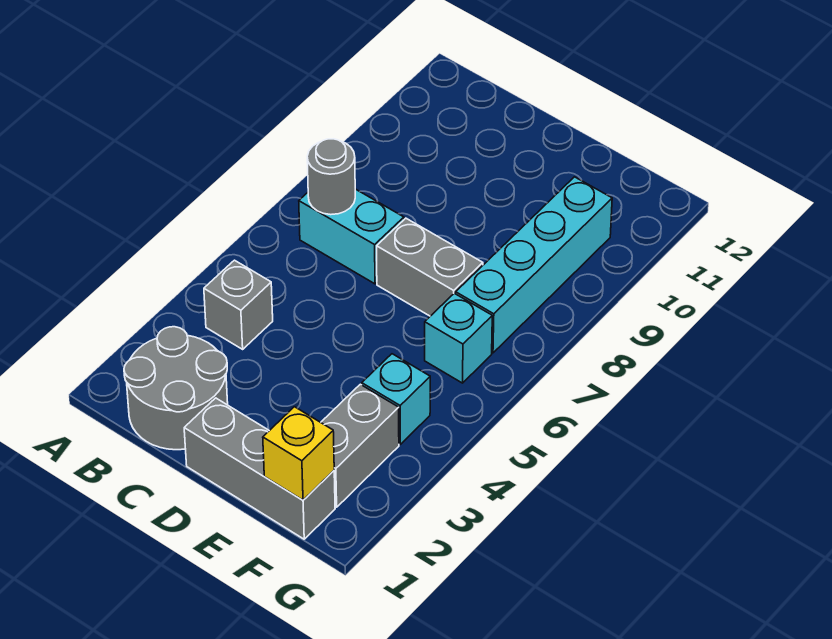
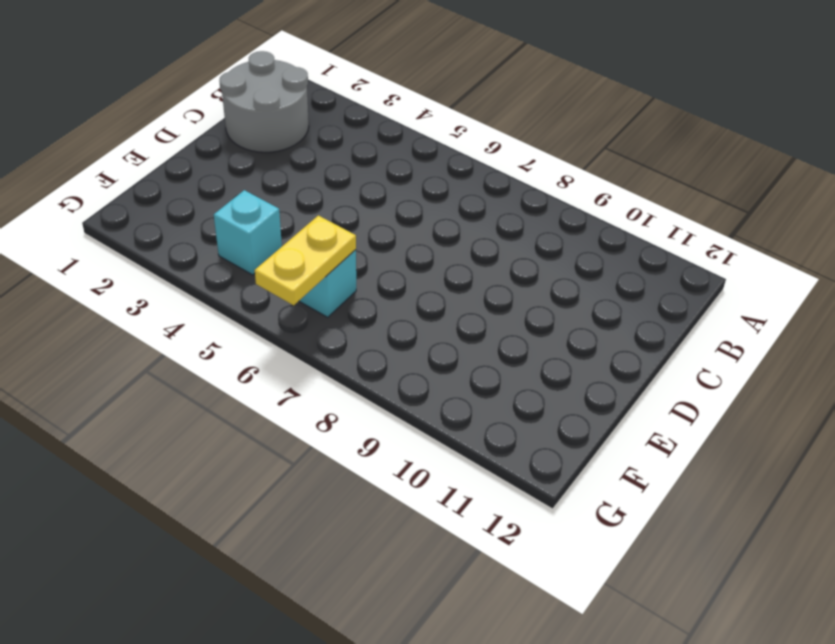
yellow plate F6:G6 level 2 -> none
none -> grey brick B4 level 1
none -> cyan brick B7:C7 level 1

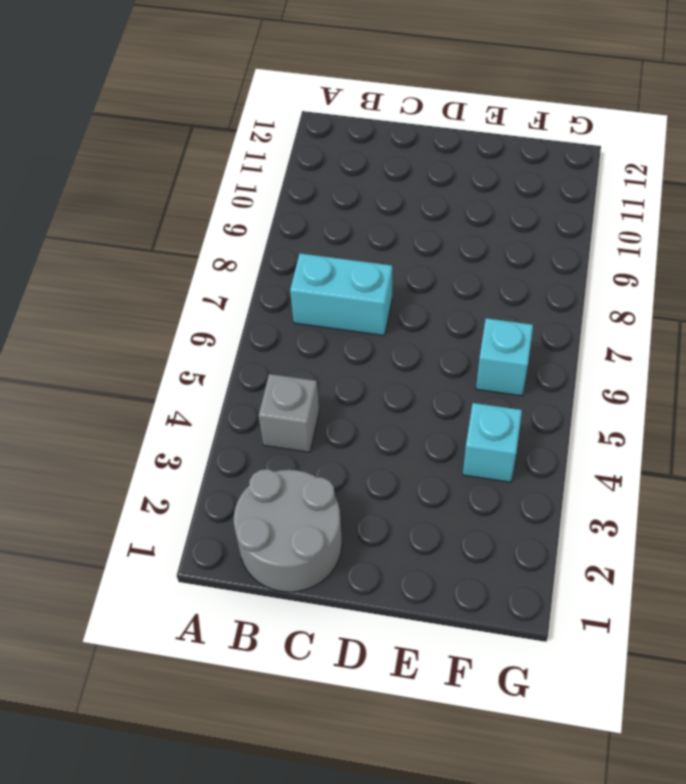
none -> grey brick D1:F1 level 1
none -> grey brick D7:E7 level 1

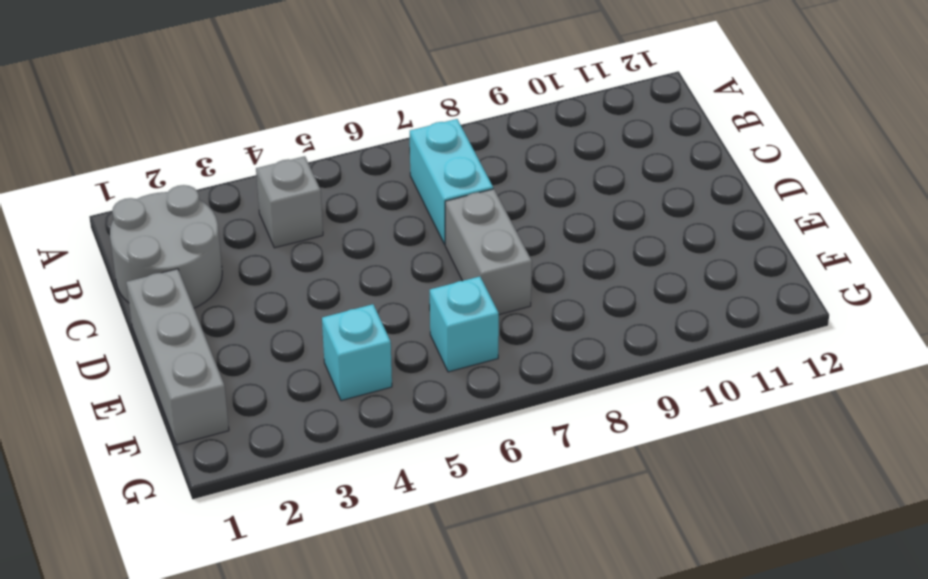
none -> grey brick F2:F3 level 1
none -> cyan brick F7:F10 level 1

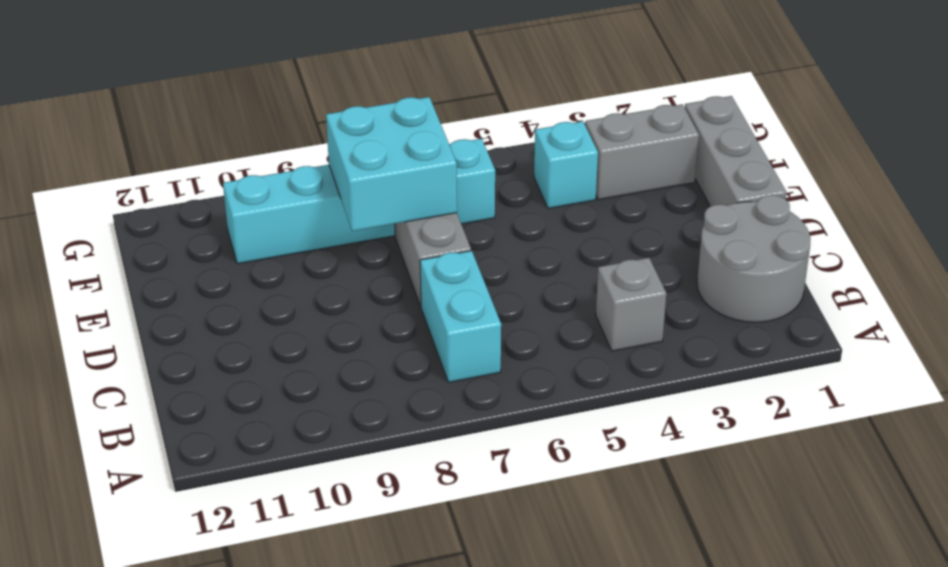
cyan brick E7:F8 level 2 -> none
none -> grey round brick B7 level 2
none -> yellow brick F1 level 2

